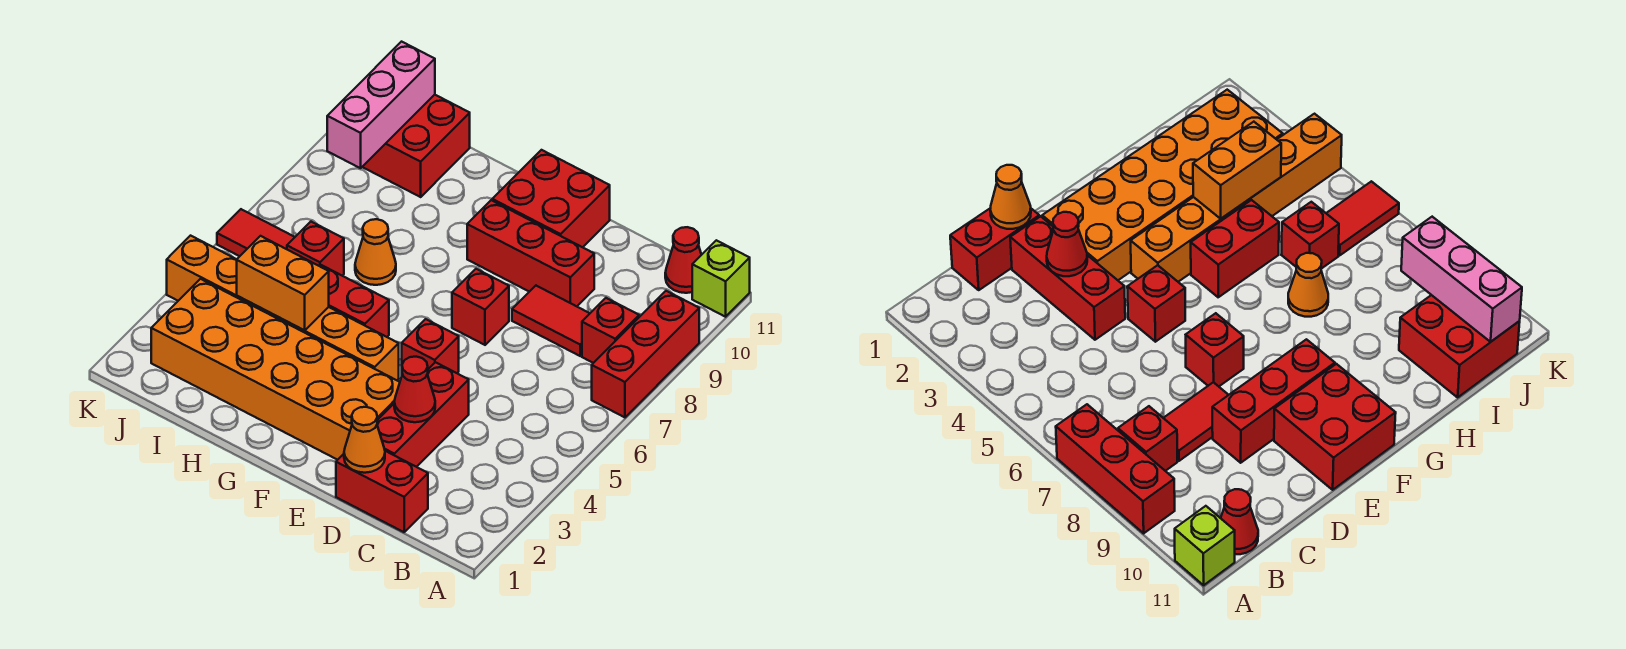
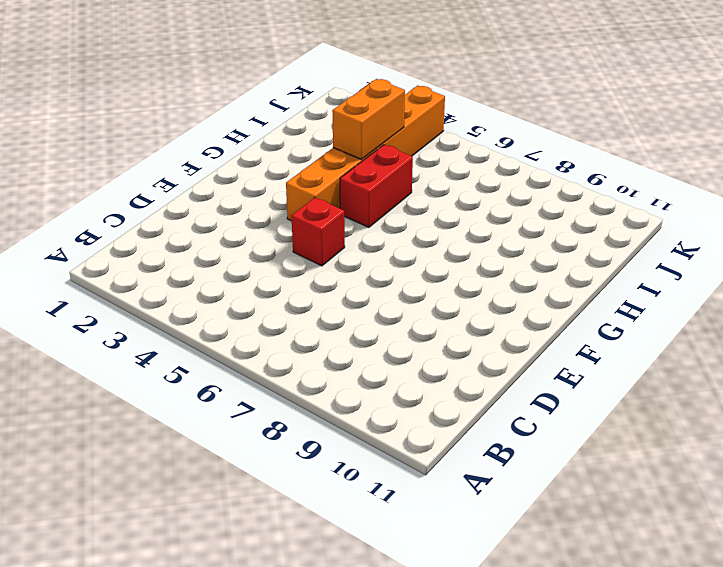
none -> red brick A7:A9 level 1
none -> lime brick A11 level 1
none -> red brick B8 level 1

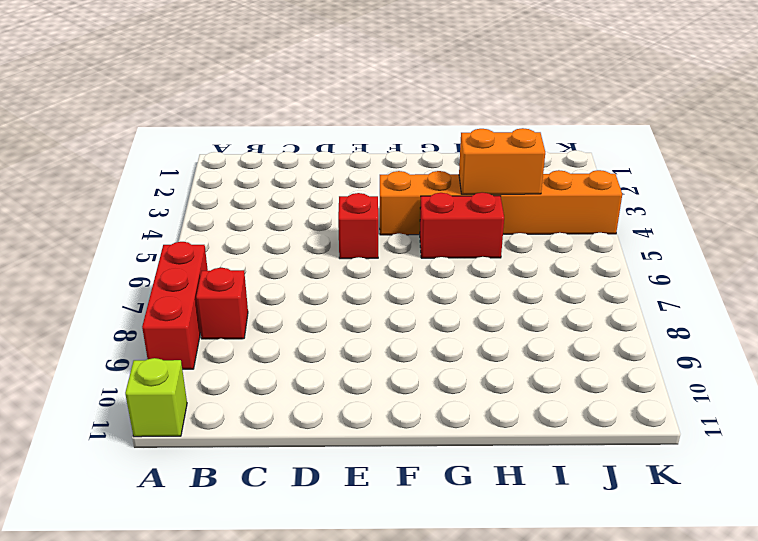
none -> red cone B11 level 1
none -> red brick C1:D1 level 1
none -> red tile C8:D8 level 1

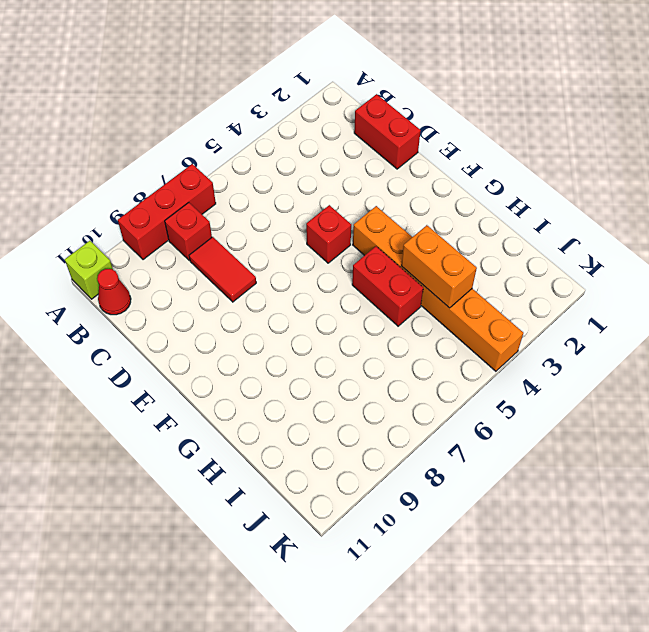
none -> red brick D2:D4 level 1
none -> red brick D9:F9 level 1
none -> orange brick E2:J3 level 1

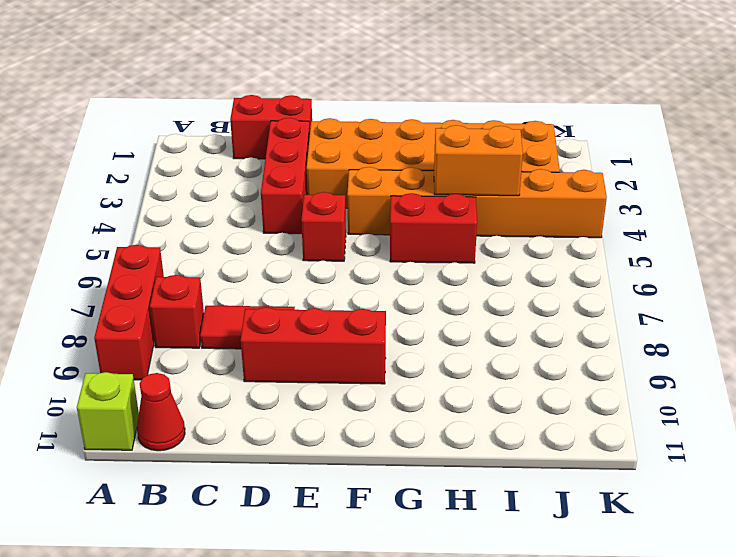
none -> red brick E7 level 1
none -> red brick E10:F11 level 1
none -> orange cone H7 level 1

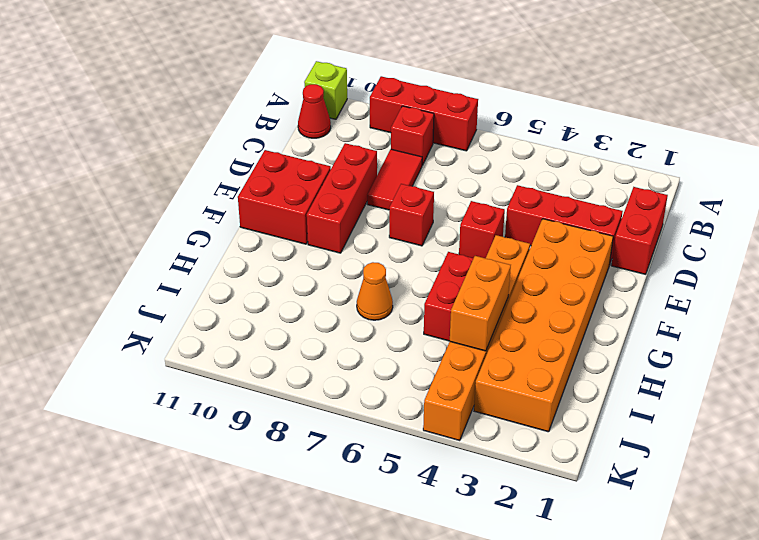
none -> red brick I6 level 1
none -> red brick I10:J11 level 1
none -> red tile J6:K6 level 1

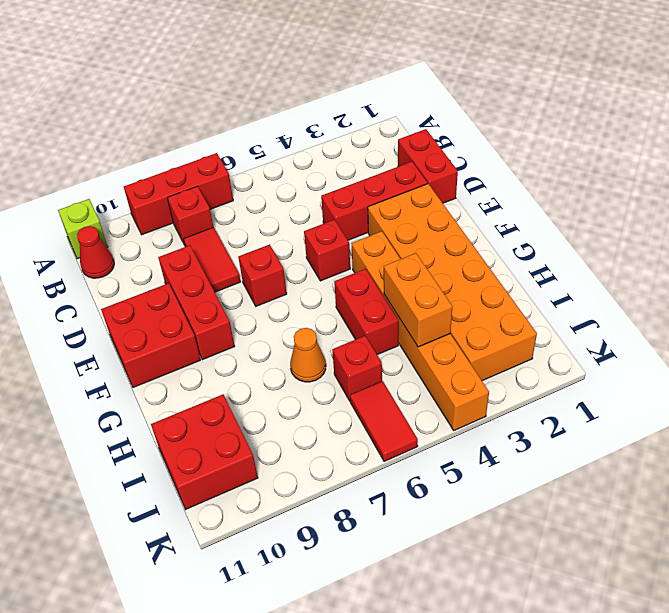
none -> orange cone D1 level 2
none -> red cone D3 level 2
none -> pink brick J9:J11 level 2

